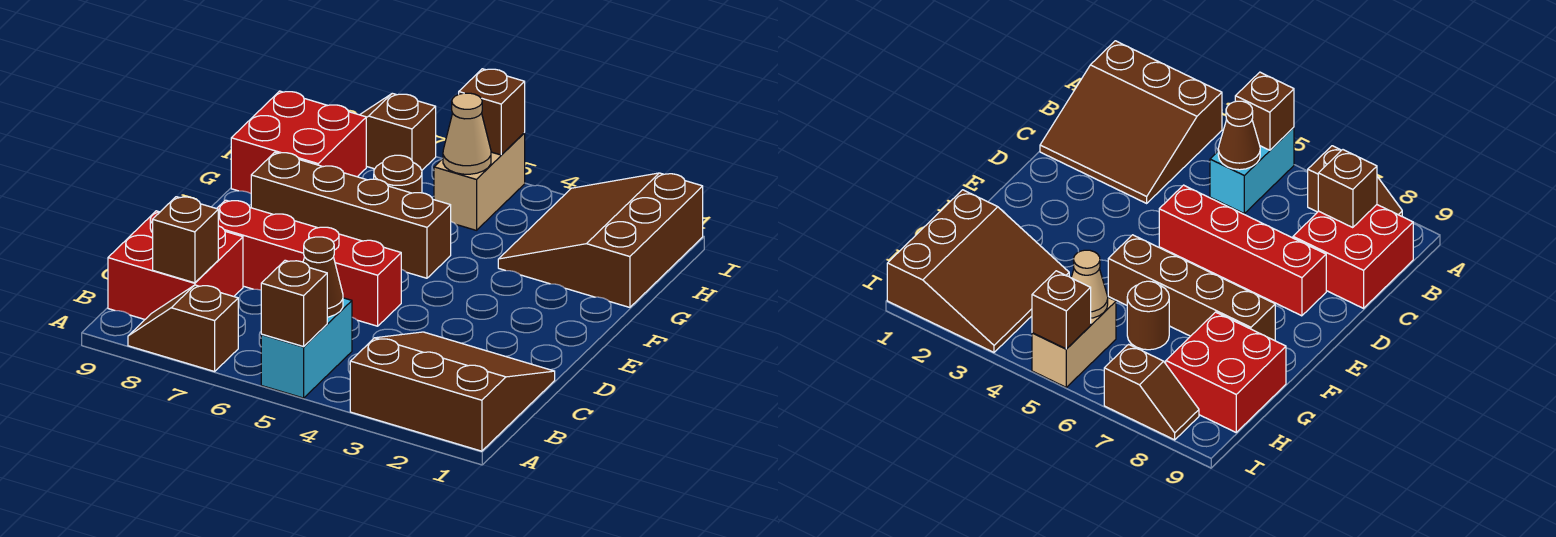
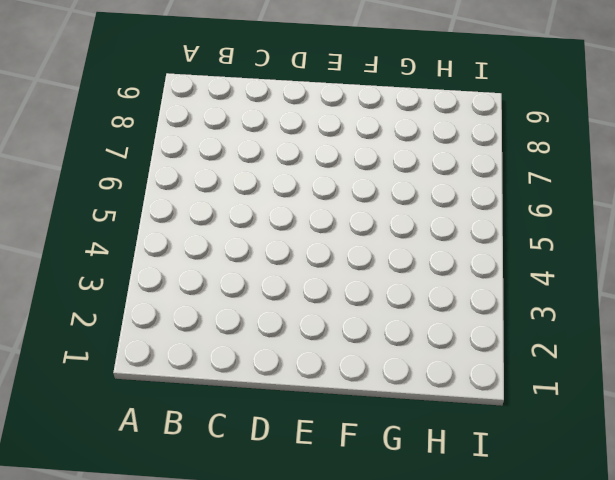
none -> brown slope A1:C3 level 1 top A
none -> cyan brick A5:B5 level 1
none -> brown slope A7:A8 level 1 top 7

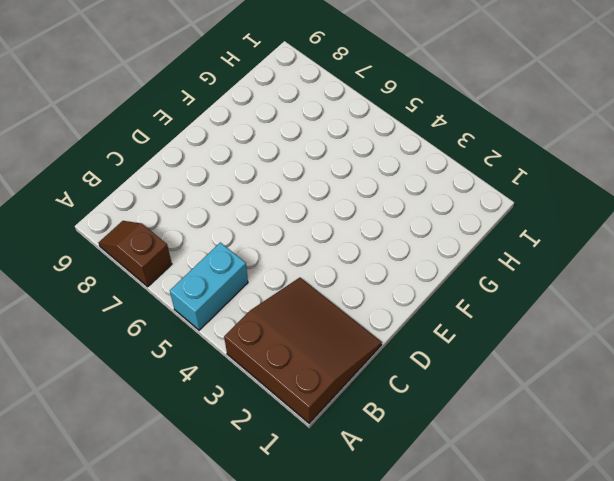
none -> red brick B8:C9 level 1
none -> red brick D5:D8 level 1
none -> brown brick F5:F8 level 1

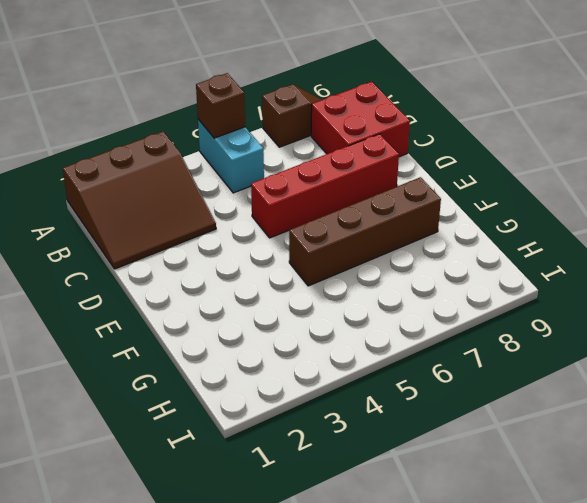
none -> brown slope G1:I3 level 1 top 1
none -> brown round brick G6 level 1
none -> red brick G8:H9 level 1

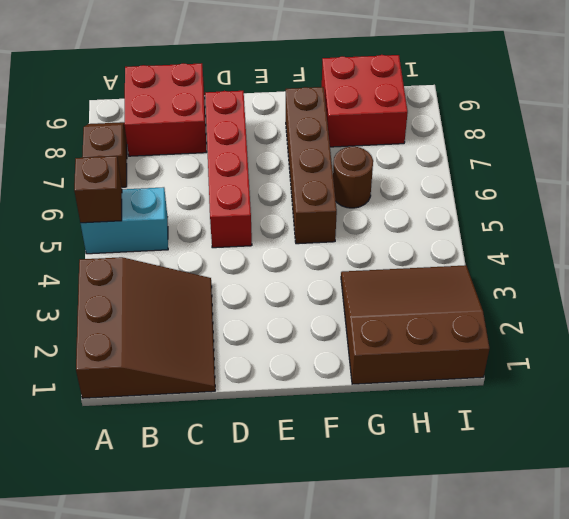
none -> tan brick H5:I5 level 1
none -> brown slope I7:I8 level 1 top 7
none -> brown cone B5 level 2

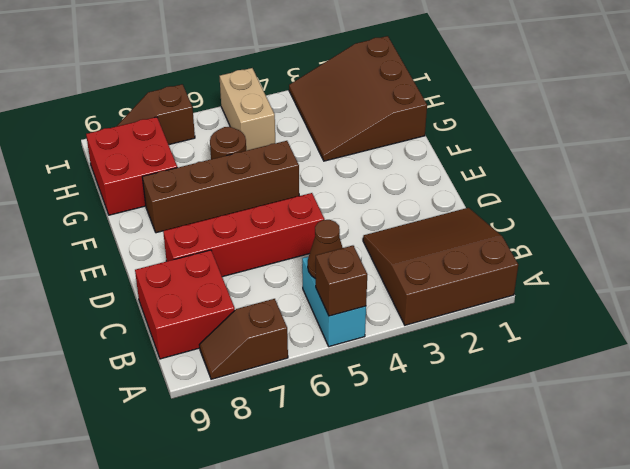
none -> brown brick B8 level 2
none -> tan cone H5 level 2
none -> brown brick I5 level 2

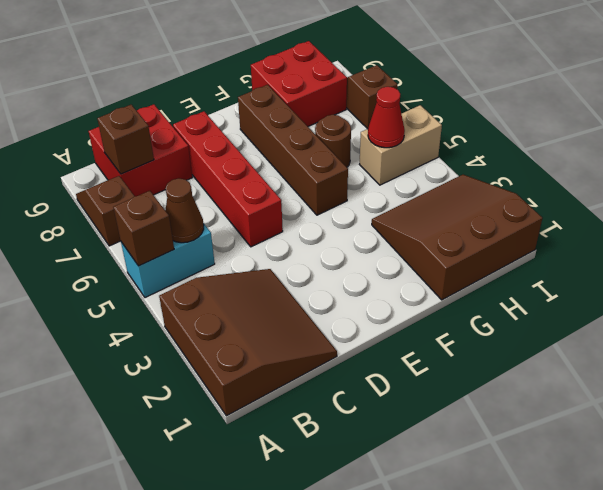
red cone H5 level 2 -> tan cone H5 level 2
none -> brown brick I5 level 2

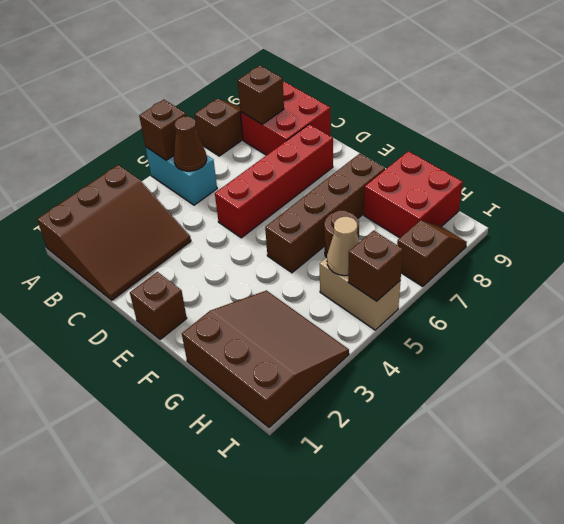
brown brick E1 level 1 -> none

